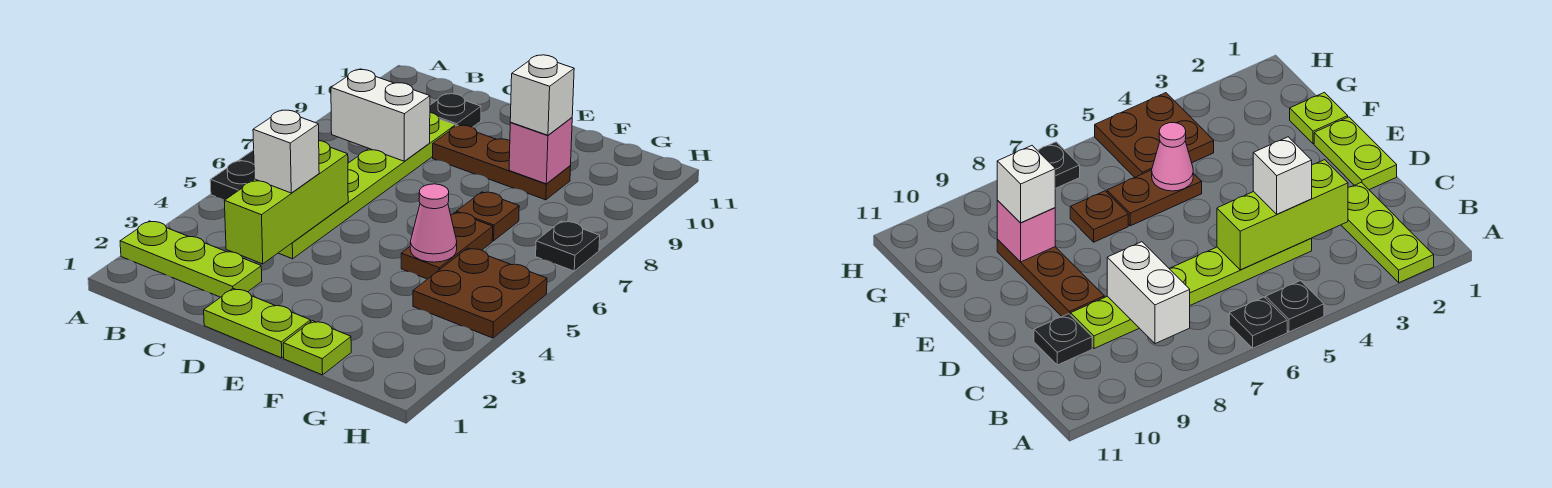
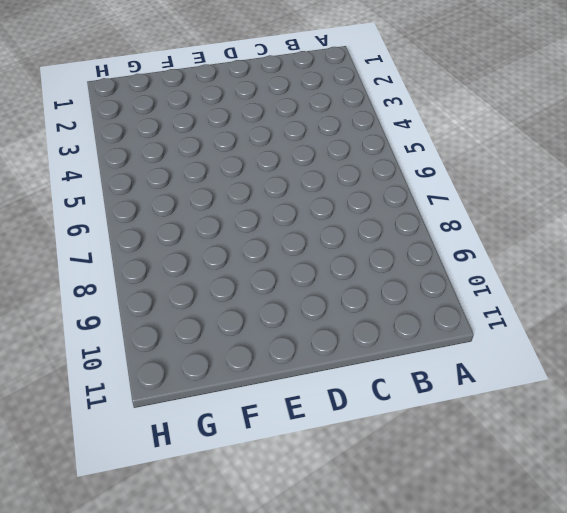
none -> lime plate A2:C2 level 1
none -> black plate A5 level 1
none -> black plate A6 level 1

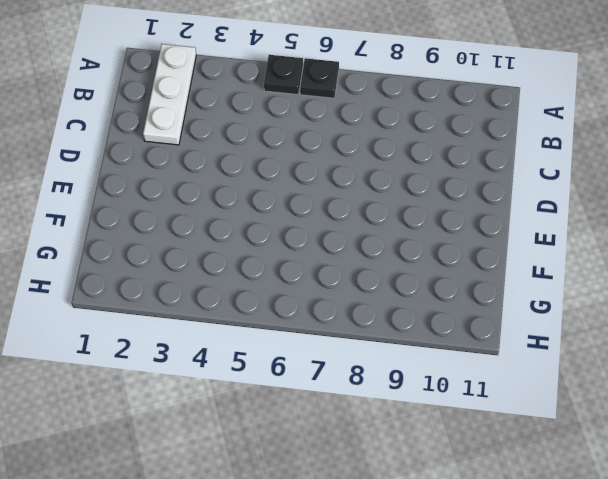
white plate A2:C2 level 1 -> lime plate A2:C2 level 1
none -> lime plate C4:C9 level 1
none -> black plate C10 level 1
none -> lime plate D1:E1 level 1

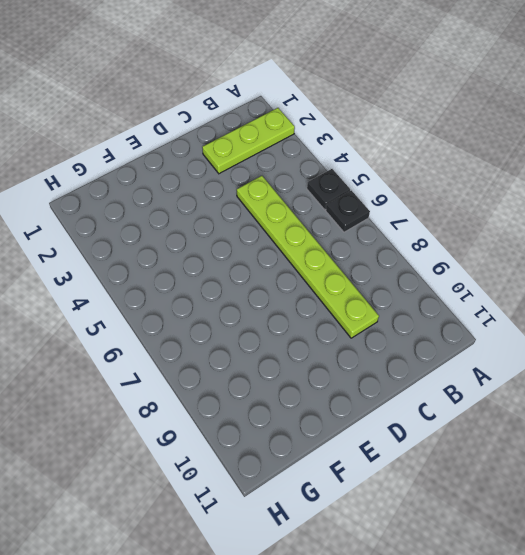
none -> black plate C10 level 1
none -> lime plate D1:E1 level 1
none -> brown plate D9:F9 level 1

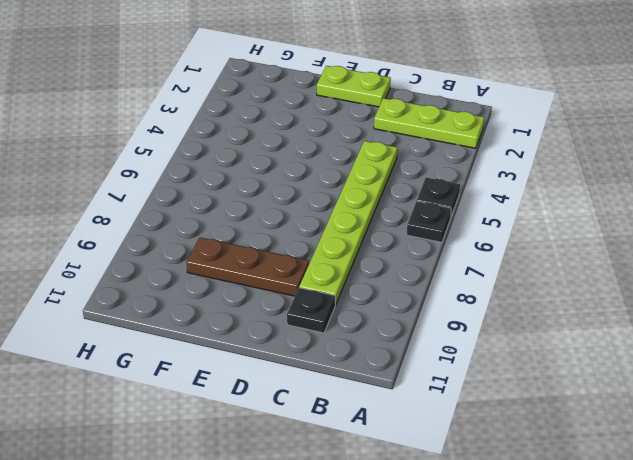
none -> lime plate F1 level 1
none -> brown plate F5:F6 level 1
none -> brown plate F7 level 1

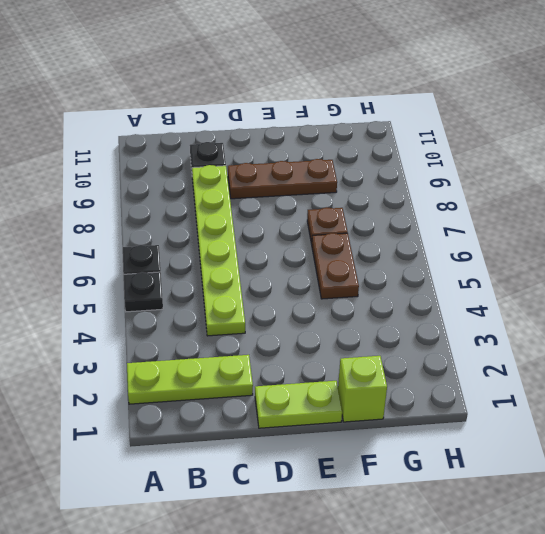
lime brick F1 level 1 -> lime plate F1 level 1
none -> brown plate G4:H5 level 1
none -> black plate H7 level 1
none -> white brick B8:C8 level 2

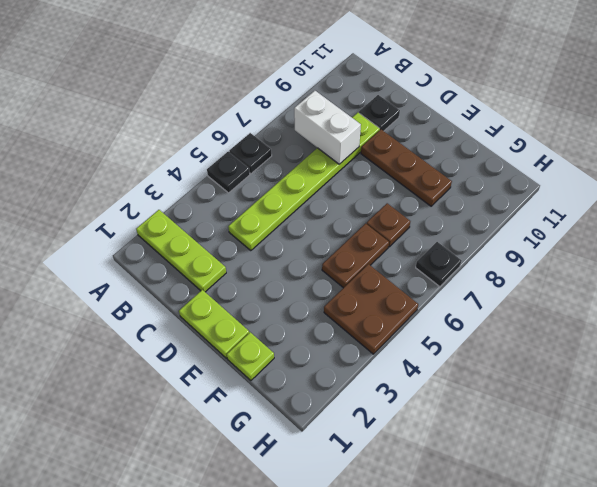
none -> lime brick C3:C5 level 2
none -> pink cone F5 level 2
none -> pink brick F9 level 2

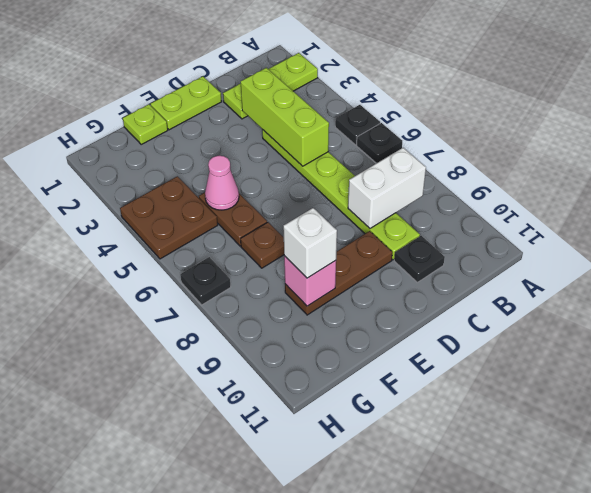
none -> white brick C4 level 3

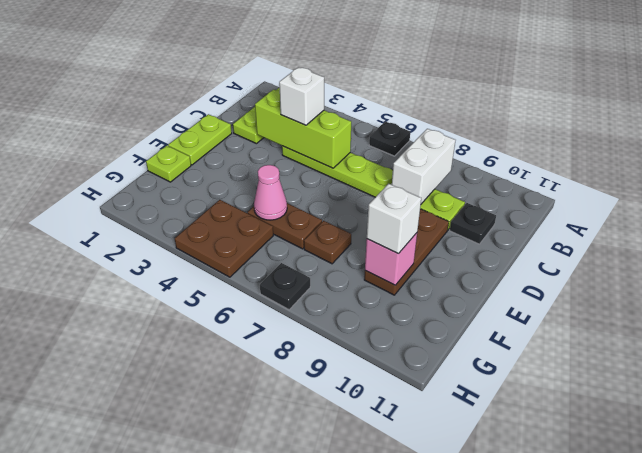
none -> black plate A5 level 1

